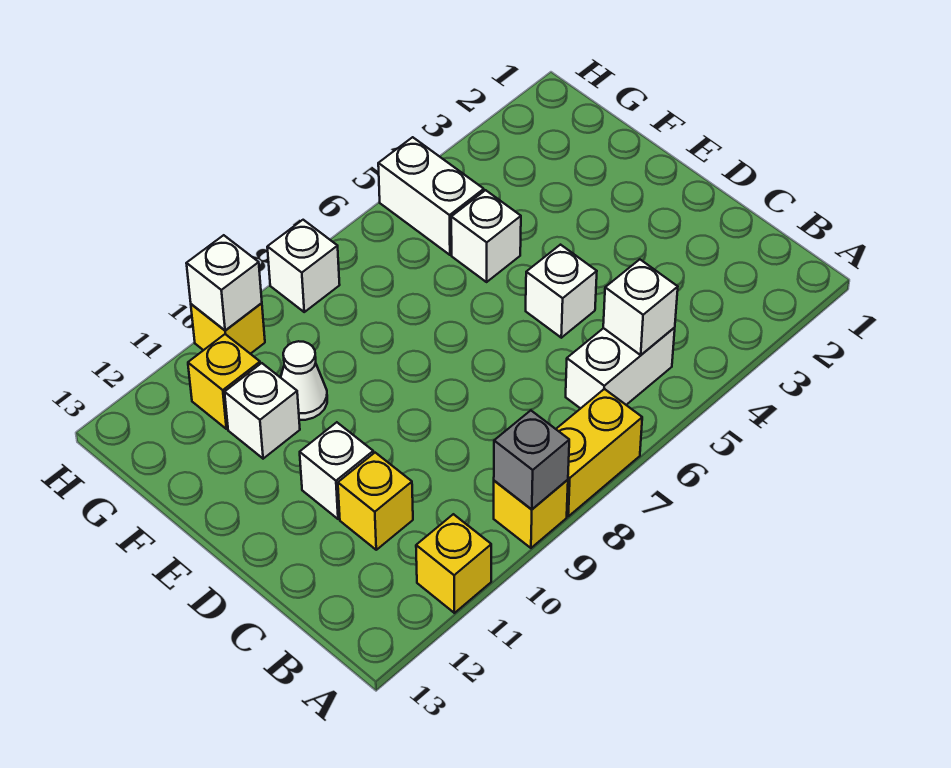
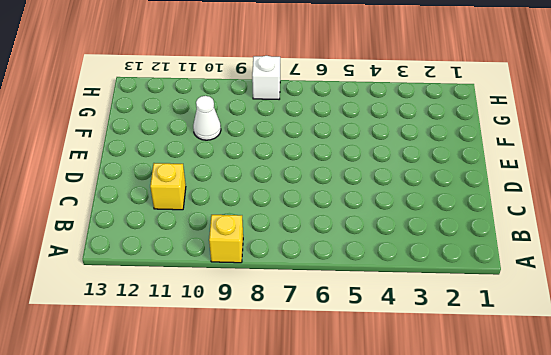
none -> yellow brick A7:A8 level 1
none -> yellow brick A11 level 1
none -> white brick B5:B6 level 1

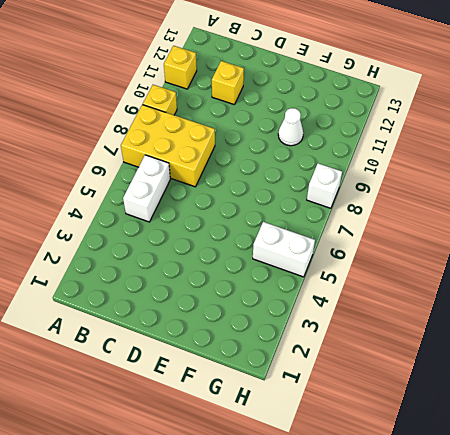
yellow brick A7:C8 level 1 -> yellow brick A7:A8 level 1
none -> white brick D5 level 1
none -> white brick D11 level 1
none -> white brick F5 level 1

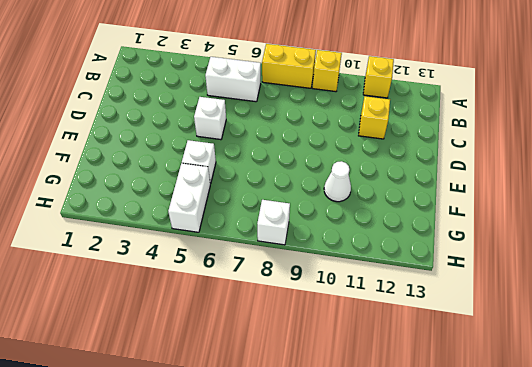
none -> white brick D11 level 1
none -> white brick F11 level 1
none -> yellow brick G11 level 1

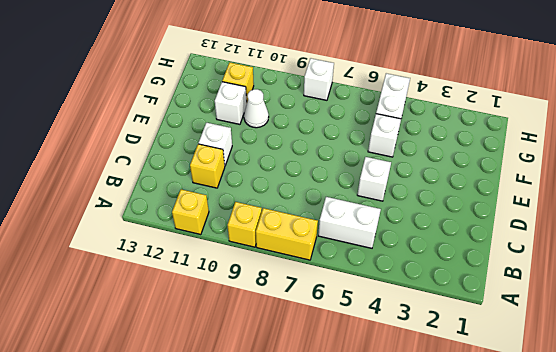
none -> yellow brick H10 level 1
none -> grey brick A9 level 2
none -> white brick B5 level 2

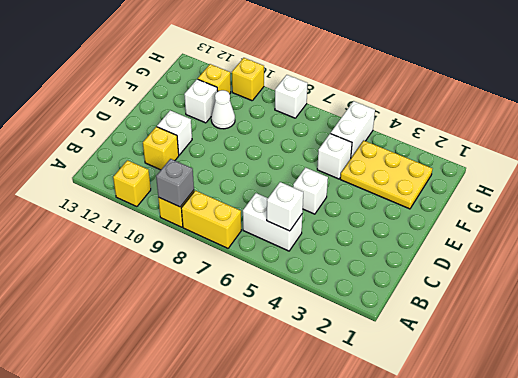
yellow plate F2:G4 level 1 -> none
none -> white brick H10 level 2

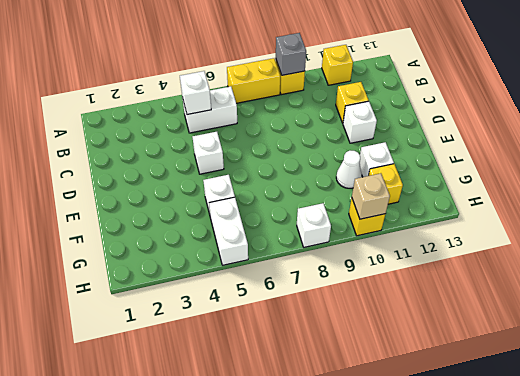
tan brick H10 level 2 -> white brick H10 level 2

